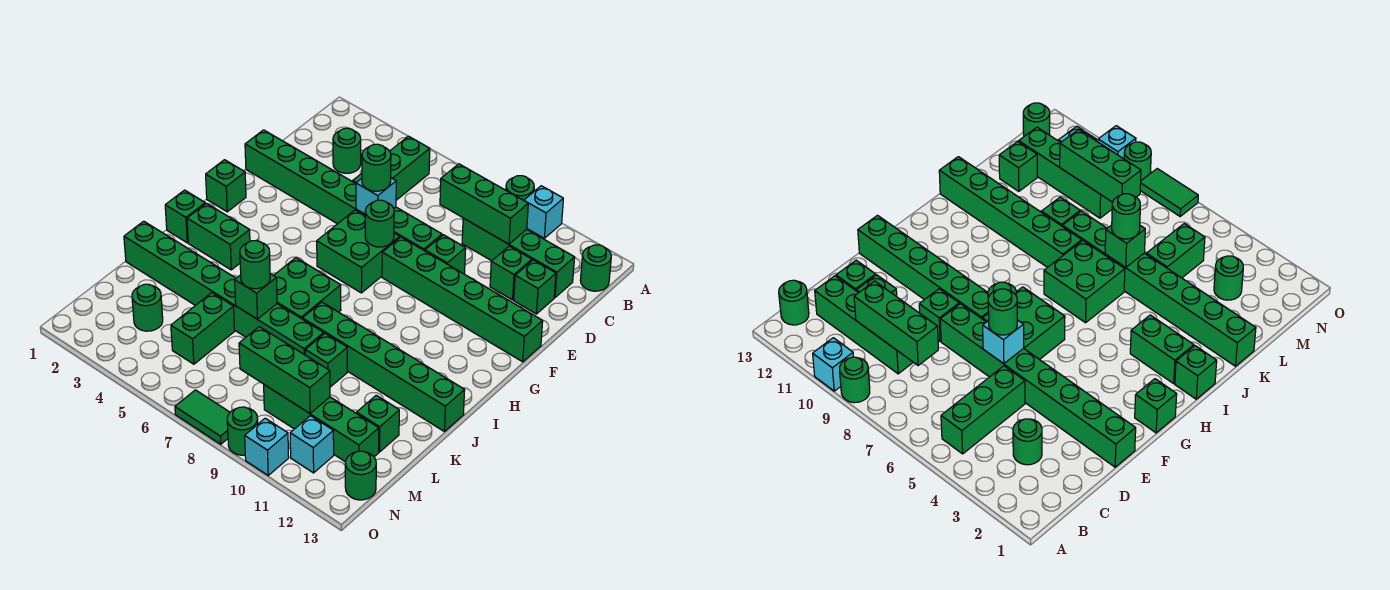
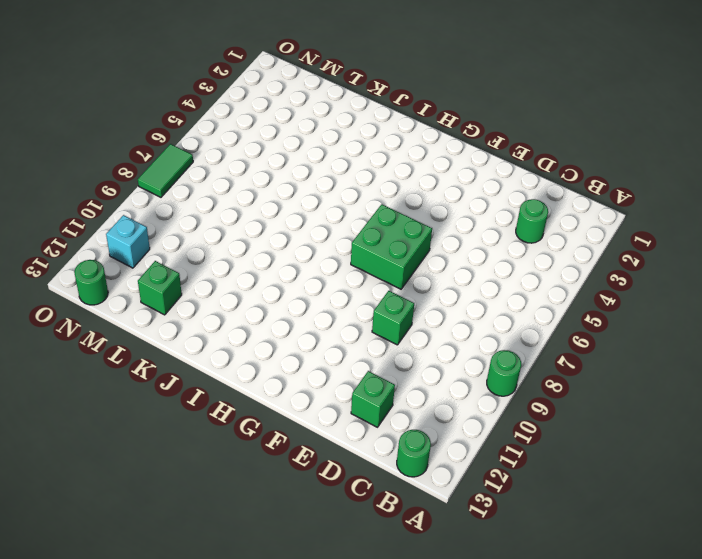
none -> cyan brick A10 level 1
none -> green brick B5:D5 level 1
none -> green brick C9:C12 level 1
none -> green brick D11 level 1

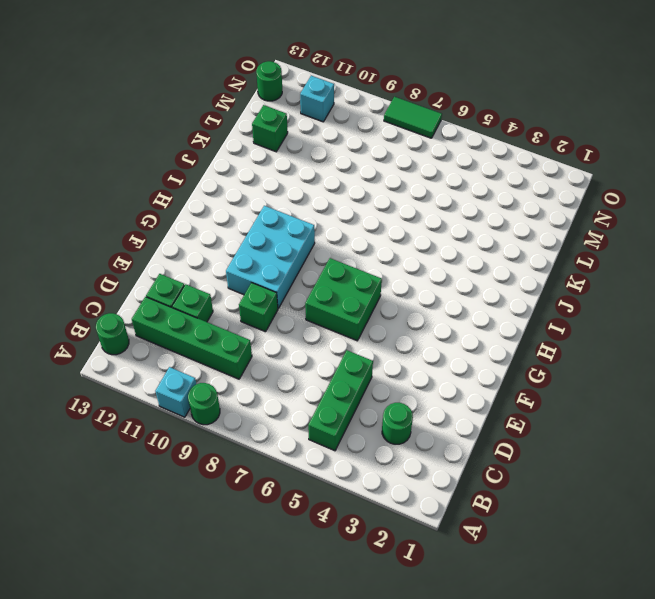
cyan brick F9:H10 level 1 -> green brick F8:F13 level 1
none -> green brick E1:E8 level 1
none -> green brick G1 level 1
none -> green brick I1 level 1
none -> green brick I2:I3 level 1

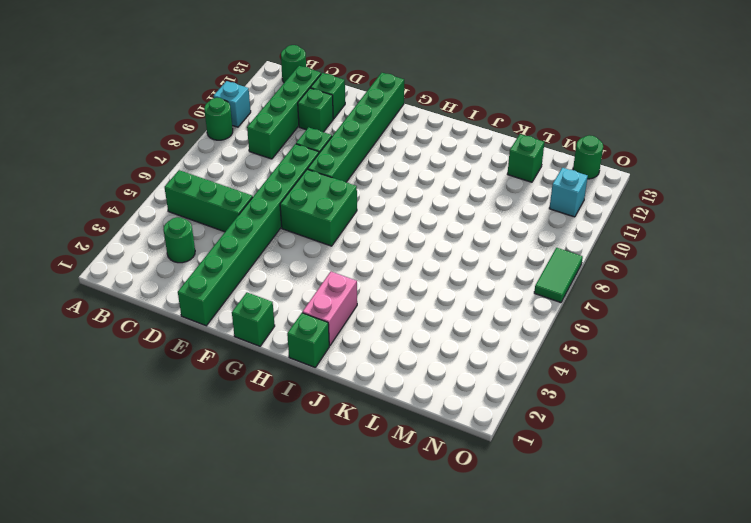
pink brick I2:I3 level 1 -> green brick I2:I3 level 1
none -> green brick I6:J7 level 1
none -> green brick J8:J13 level 1
none -> green brick K1:K8 level 1
none -> green brick K9 level 1

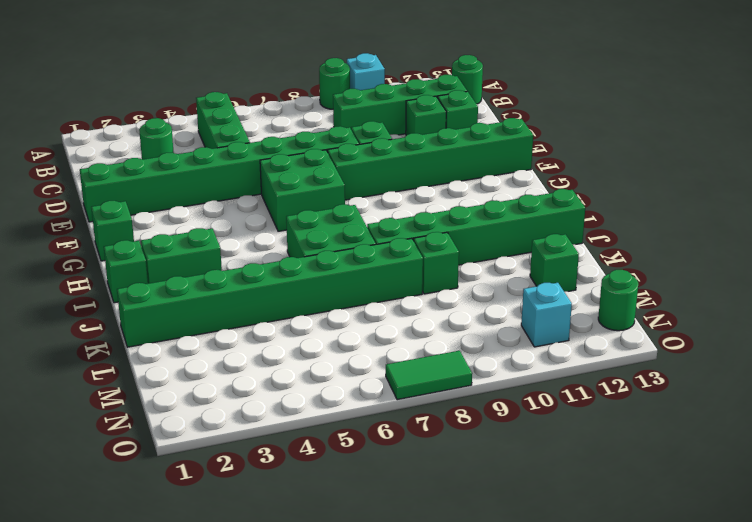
none -> green brick L5:M5 level 1
none -> green round brick M3 level 1
none -> green brick M9:M12 level 1
none -> green round brick O9 level 1

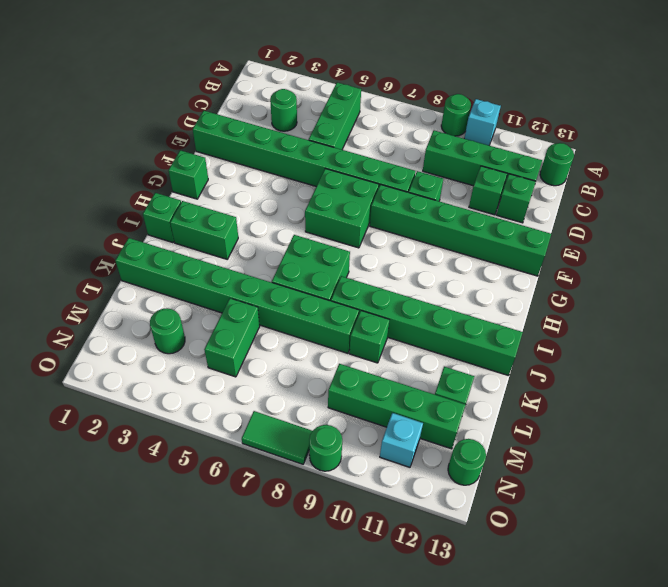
none -> cyan brick O10 level 1
none -> green brick C8:C10 level 2
none -> cyan brick E6 level 2
none -> green round brick F7 level 2

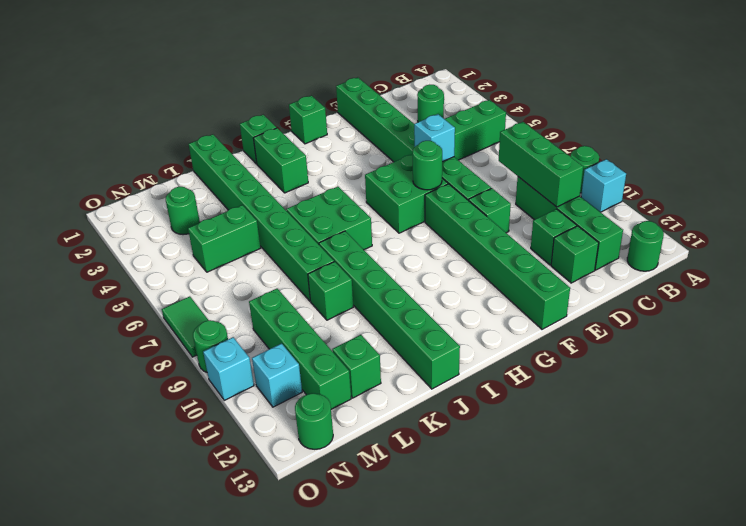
none -> green brick K6 level 2
none -> green brick M8:M10 level 2
none -> green round brick E6 level 3
none -> green round brick K6 level 3

